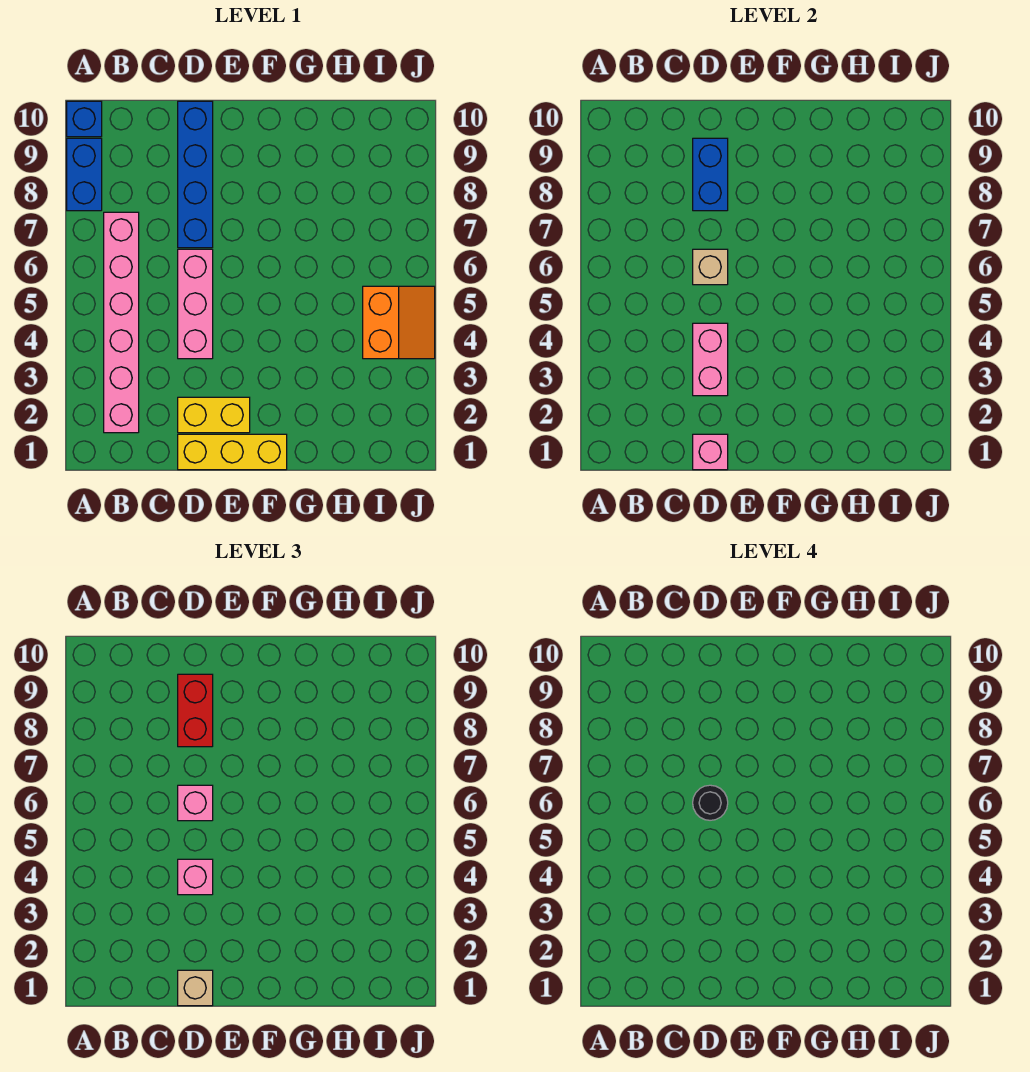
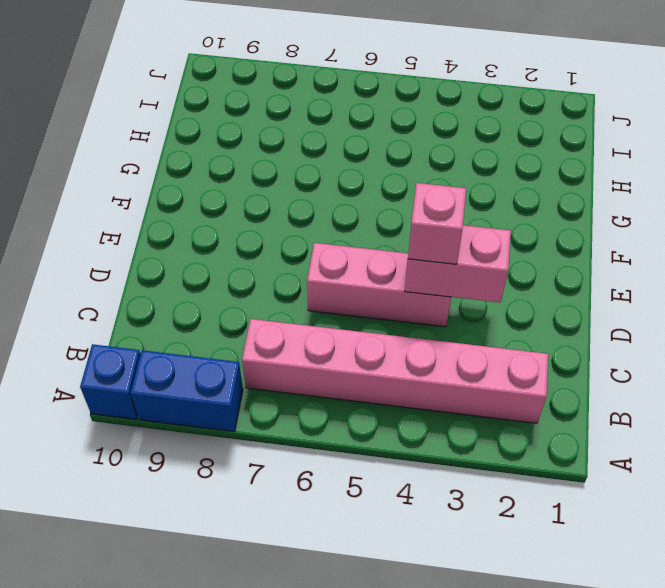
none -> yellow brick D1:F1 level 1
none -> yellow brick D2:E2 level 1
none -> blue brick D7:D10 level 1

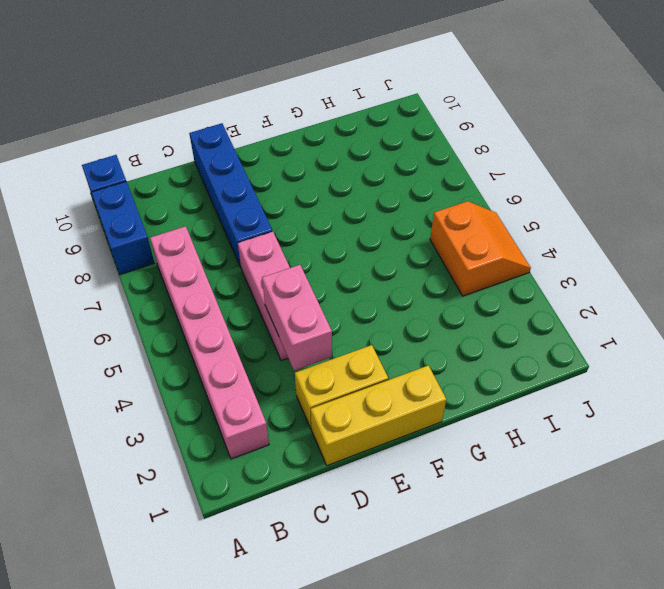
none -> pink brick D1 level 2
none -> tan brick D6 level 2
none -> blue brick D8:D9 level 2

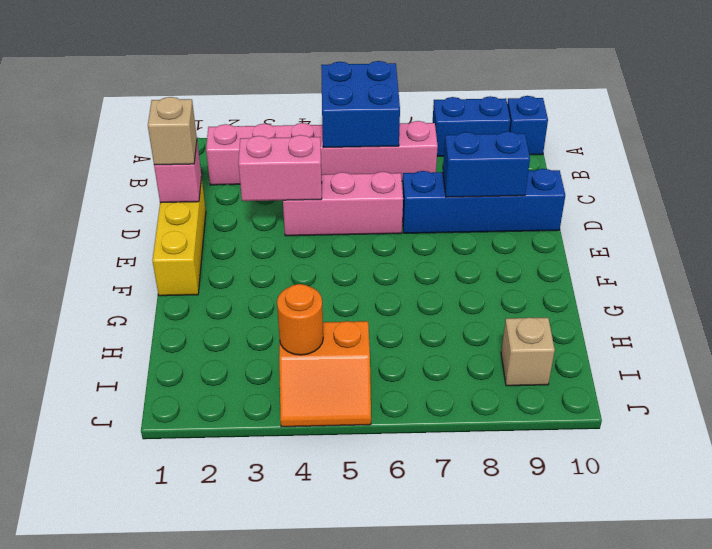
blue brick A5:B6 level 2 -> none
orange round brick I4 level 2 -> none
tan brick I9 level 1 -> tan brick D6 level 2
none -> yellow brick D2:E2 level 1
none -> pink brick D4 level 3
none -> pink brick D6 level 3

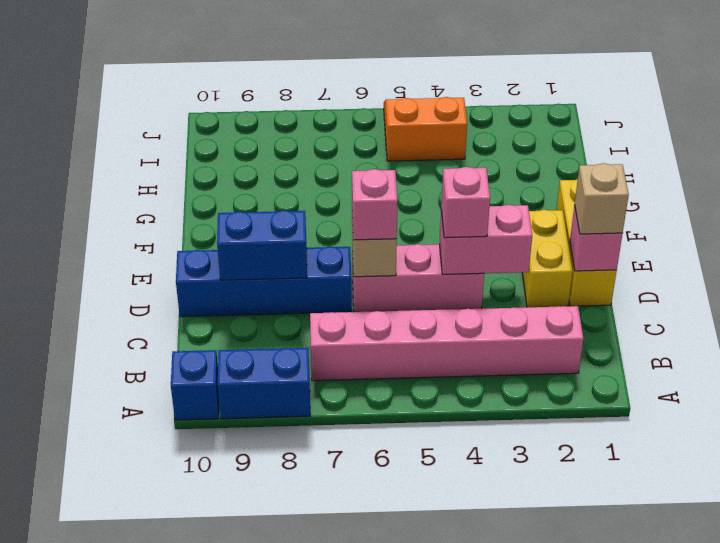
none -> red brick D8:D9 level 3
none -> black round brick D6 level 4

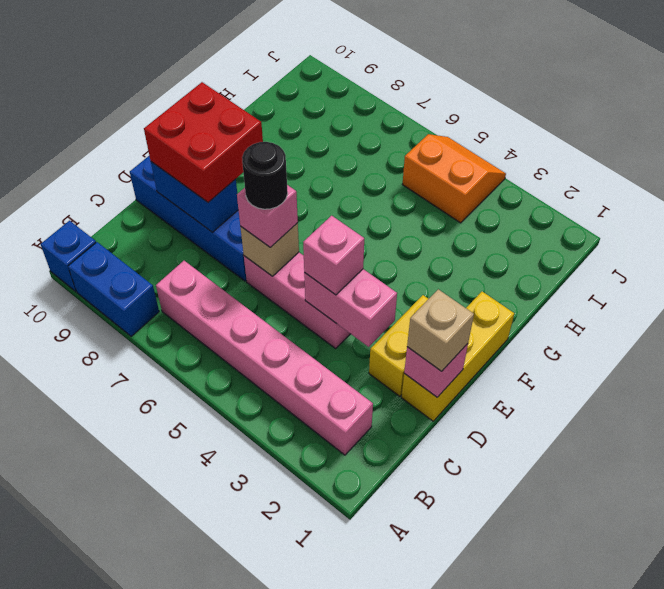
red brick D8:E9 level 3 -> red brick D8:D9 level 3

